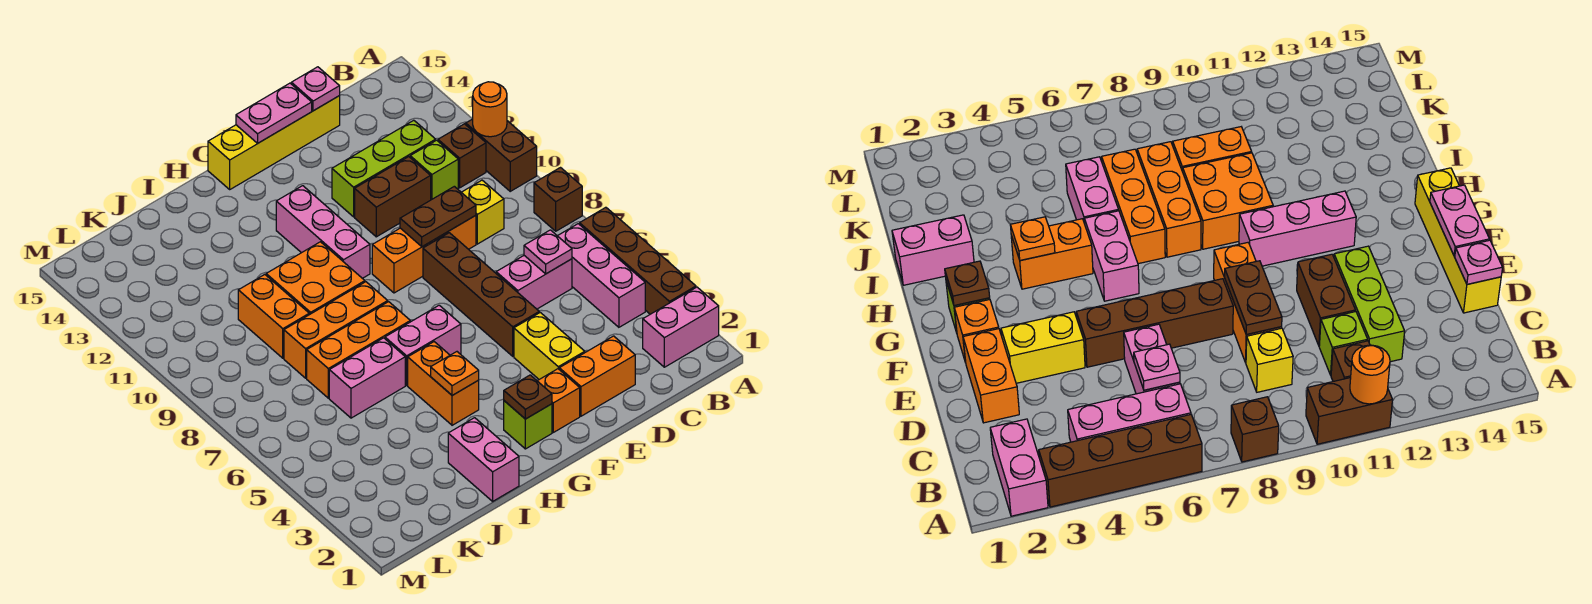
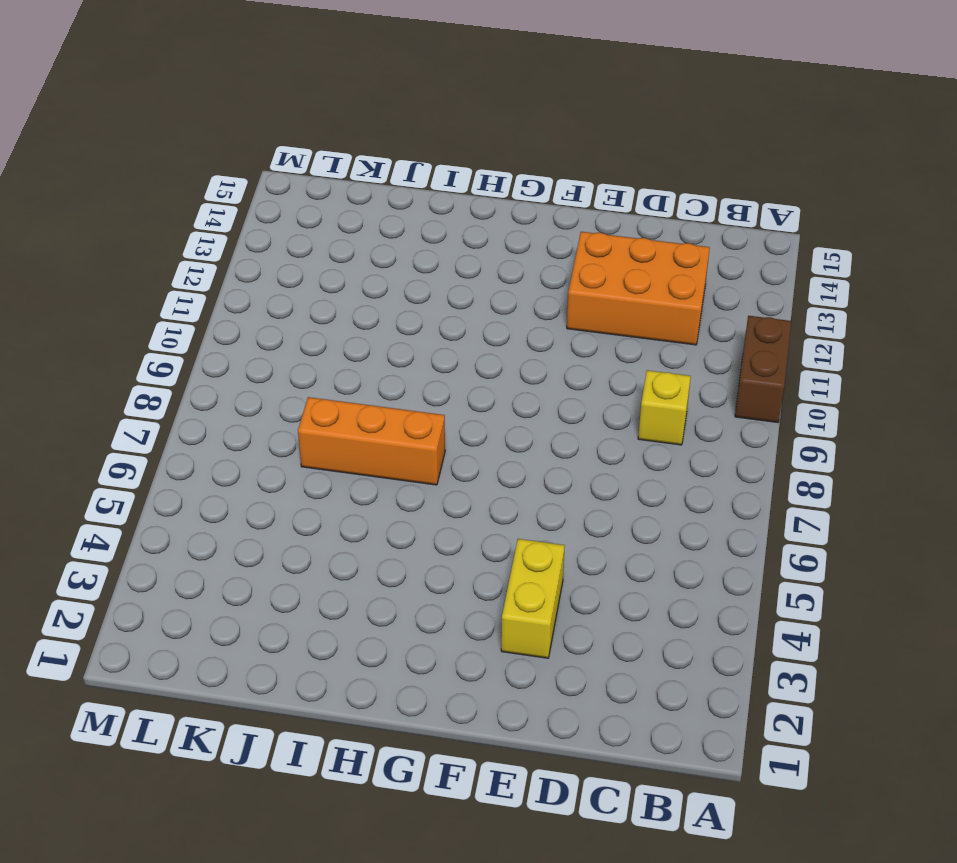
orange brick C12:E13 level 1 -> lime brick C12:E12 level 1
none -> pink brick A2:B2 level 1
none -> brown brick A3:A6 level 1
none -> brown brick A8 level 1
none -> pink brick B4:B6 level 1

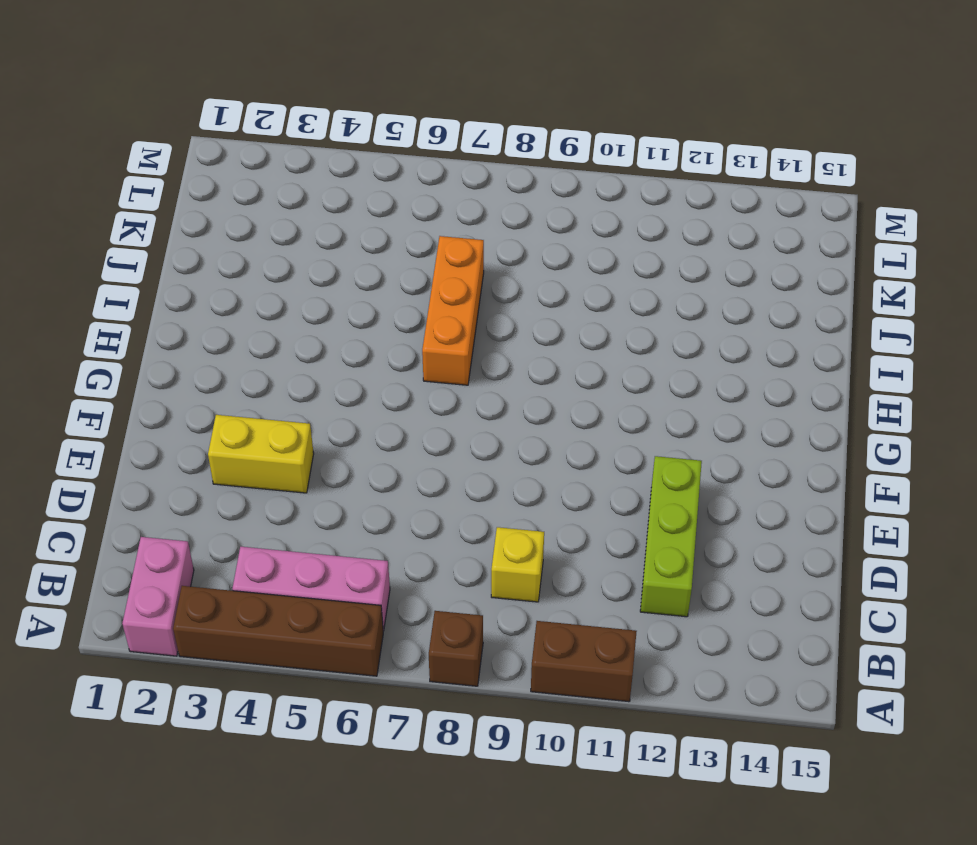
none -> brown brick B11 level 1
none -> pink brick C6:D6 level 1
none -> lime brick C11 level 1
none -> orange brick D2:E2 level 1

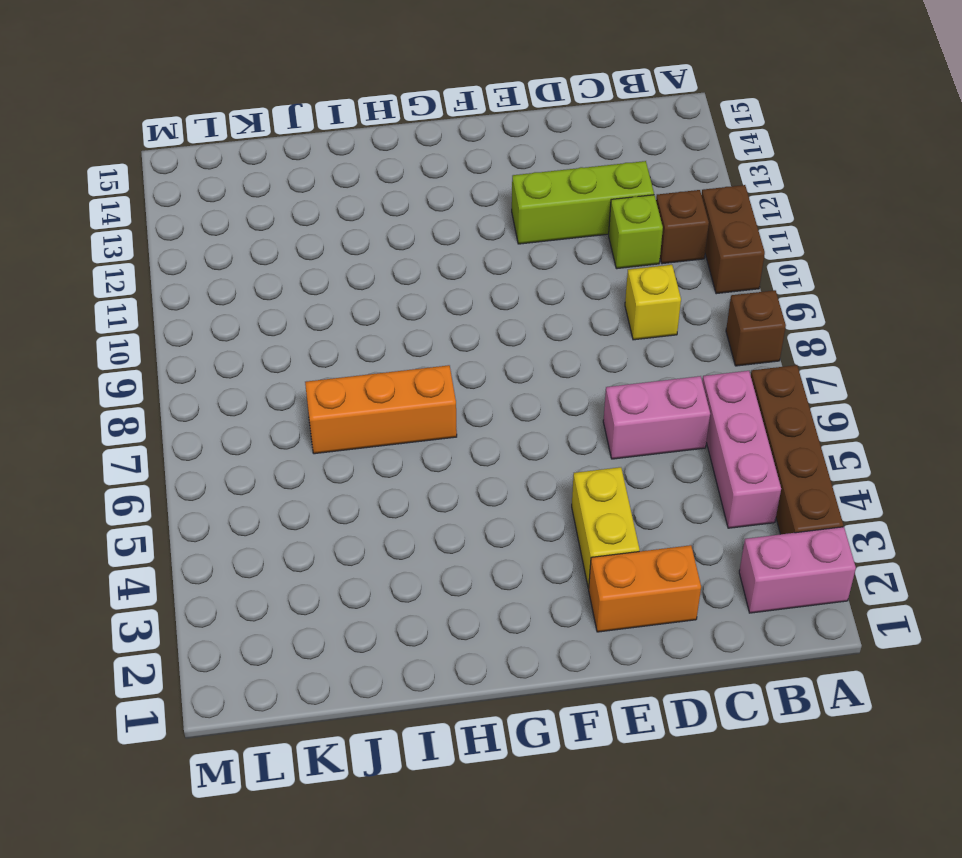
none -> orange brick D9:F9 level 1
none -> brown brick D11:E11 level 1
none -> yellow brick D15:G15 level 1
none -> brown brick E5:E8 level 1

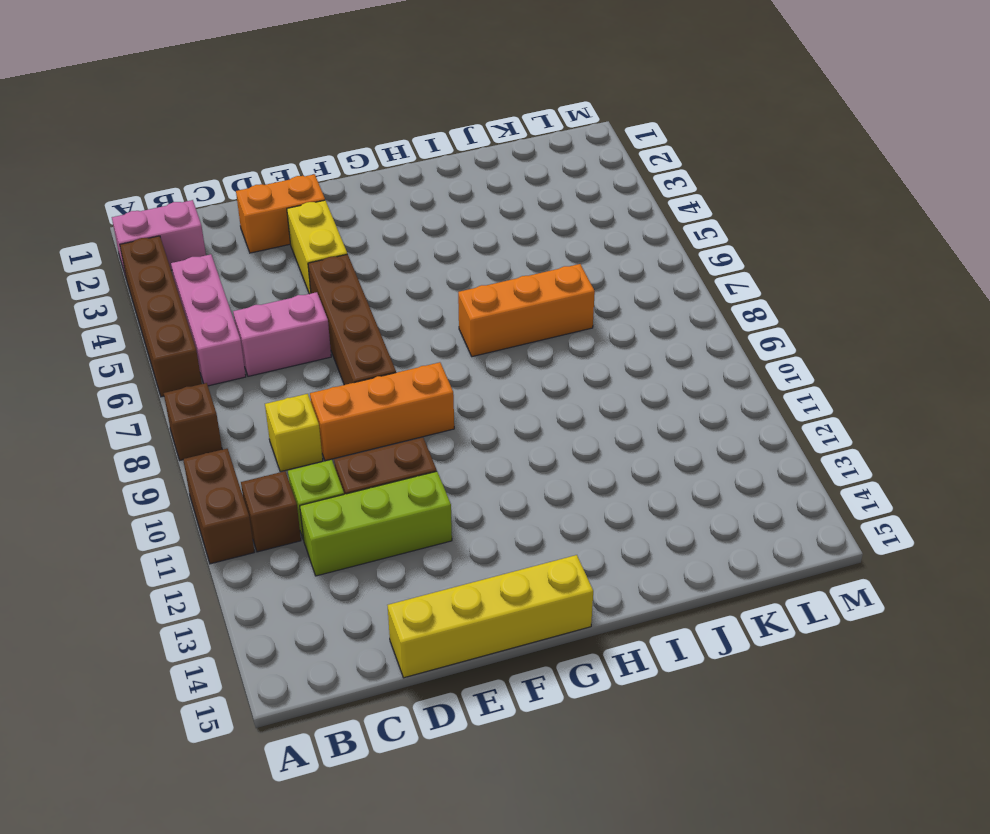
none -> orange brick F2 level 1
none -> lime brick G2 level 1
none -> pink brick G6:H6 level 1
none -> pink brick G10:G12 level 1

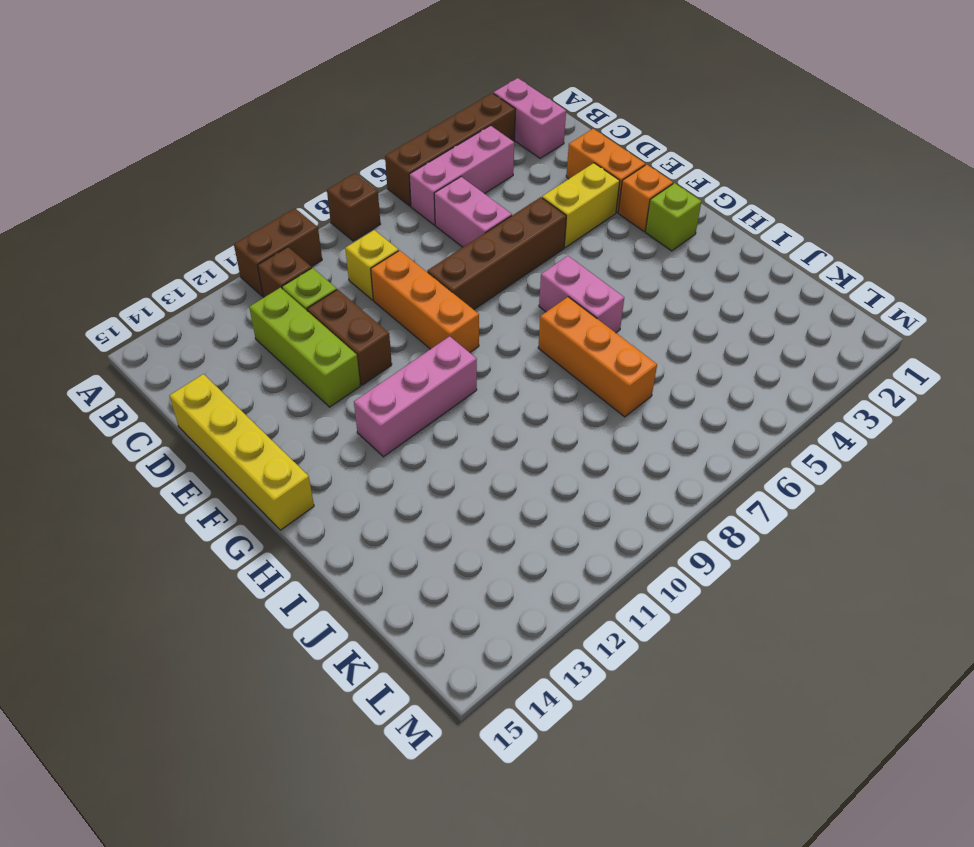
none -> orange brick H4:H5 level 1
none -> orange brick H8:J8 level 1
none -> orange brick H9:I10 level 1
none -> pink brick I1:I2 level 1

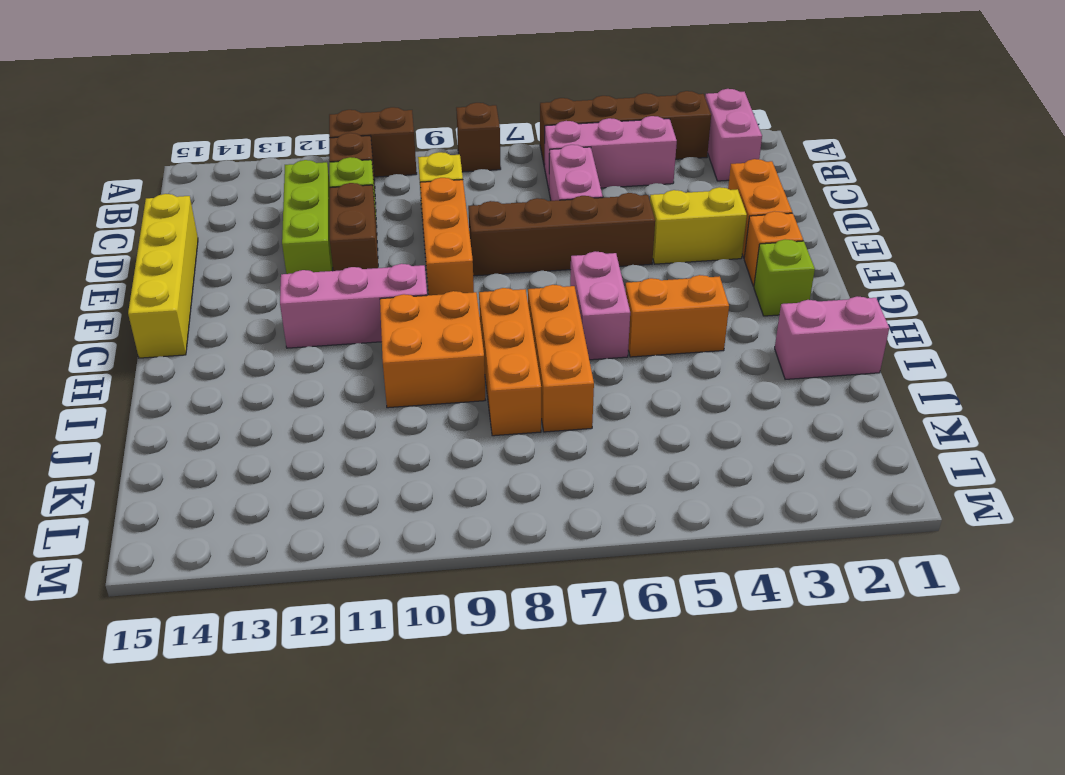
none -> pink brick I6:J6 level 1
none -> orange brick J9:J10 level 1
none -> orange round brick A11 level 2
none -> pink plate C6 level 2

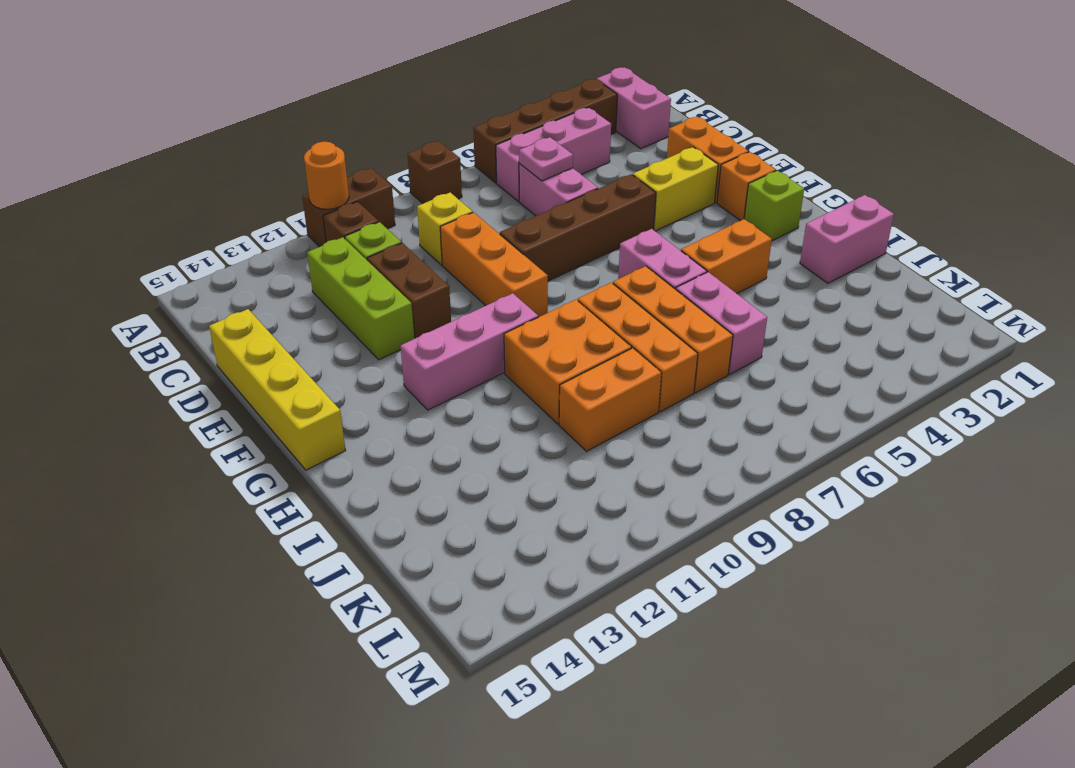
none -> brown plate D9:E9 level 2
none -> pink plate D15 level 2
none -> pink plate E15:F15 level 2
none -> brown plate G2 level 2

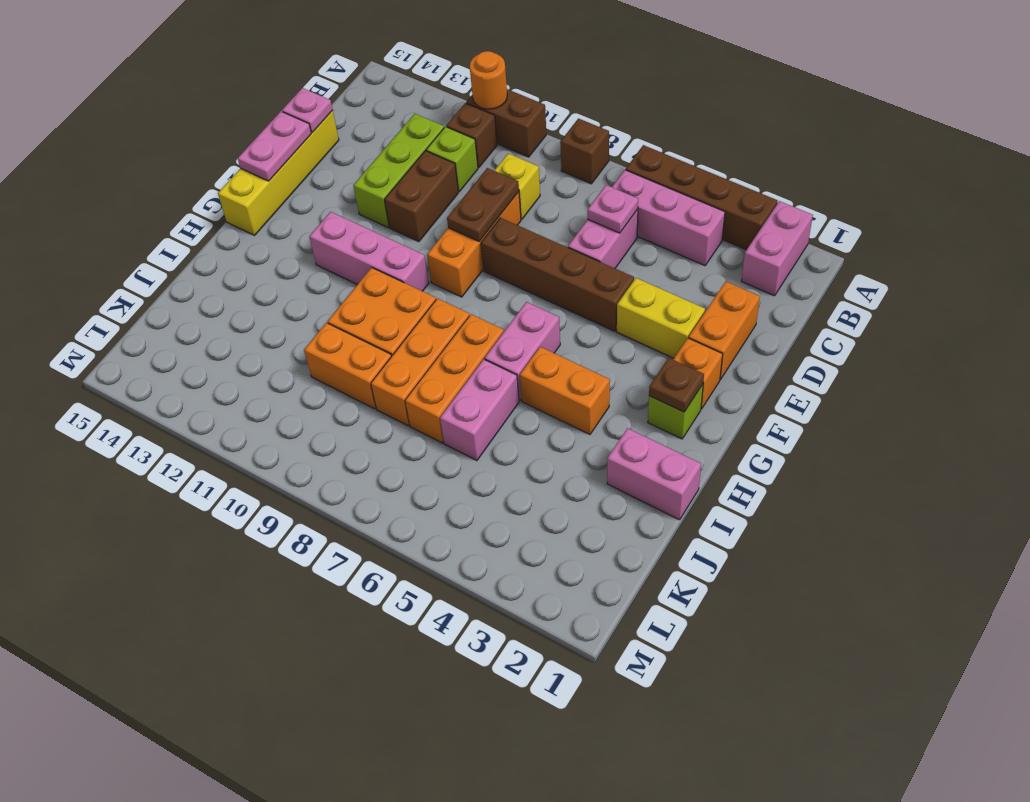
none -> orange plate H4 level 2

